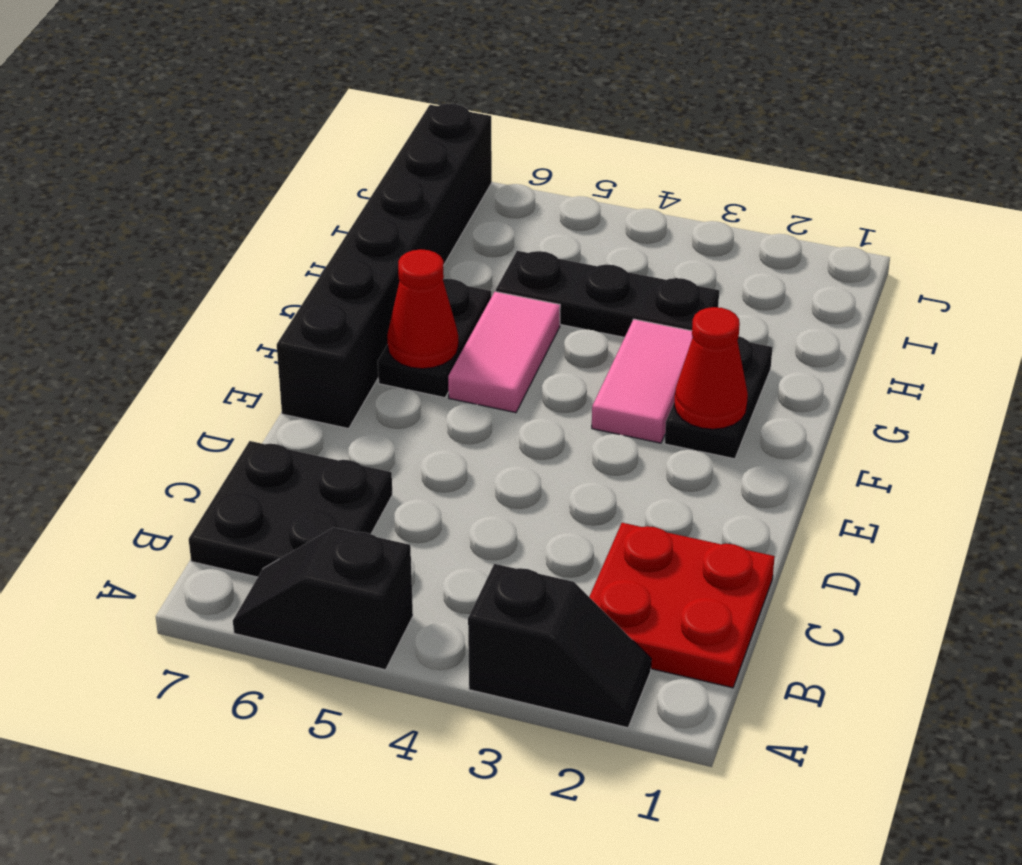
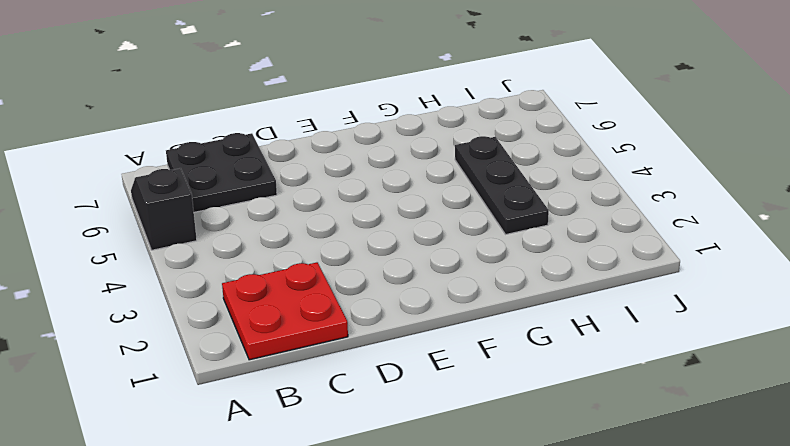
none -> black slope A2:A3 level 1 top 3
none -> black brick E7:J7 level 1
none -> black plate F2:G2 level 1

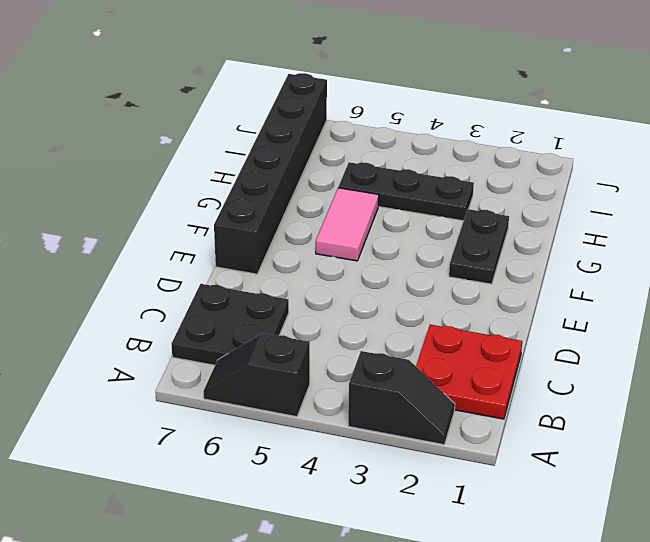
none -> pink tile F3:G3 level 1
none -> black plate F6:G6 level 1
none -> red cone F2 level 2

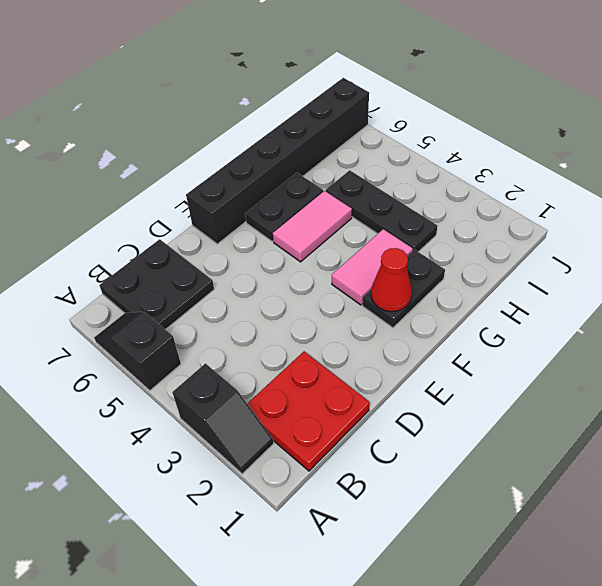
none -> red cone F6 level 2

